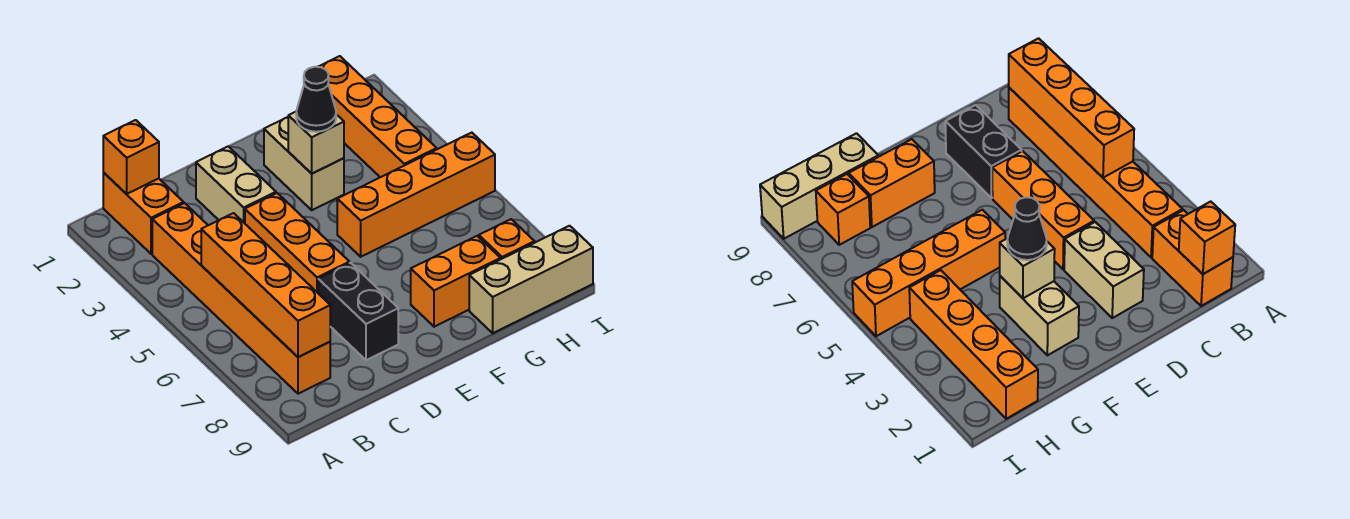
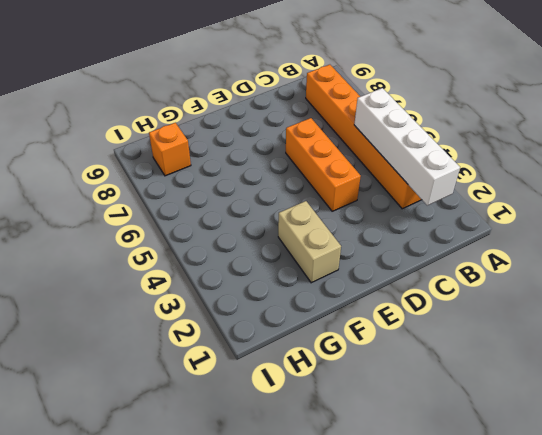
white brick B2:B5 level 2 -> orange brick B5:B8 level 2
none -> orange brick B1:B2 level 1
none -> tan brick D2:D3 level 1
none -> black brick D7:D8 level 1

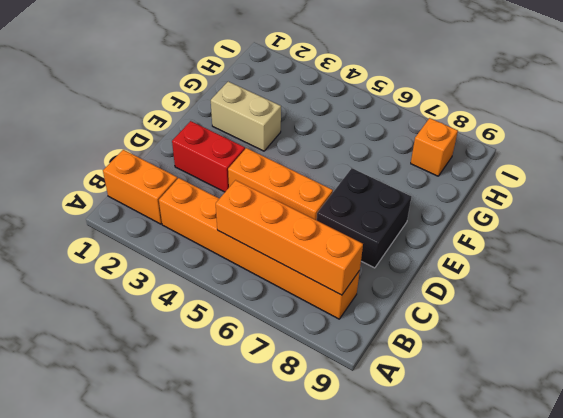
red brick D2:D3 level 1 -> tan brick D2:D3 level 1
black brick D7:E8 level 1 -> black brick D7:D8 level 1
none -> orange brick F5:I5 level 1
none -> orange brick F8:G8 level 1
none -> tan brick G9:I9 level 1

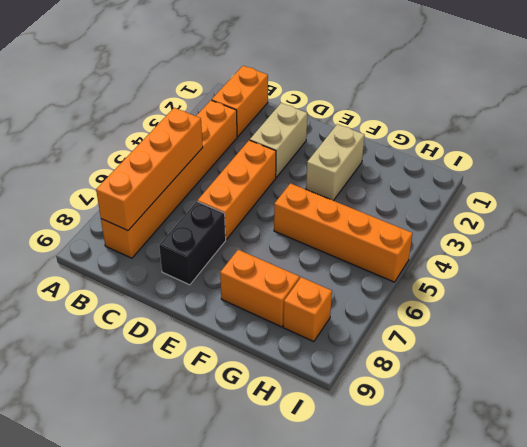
none -> tan brick G9:I9 level 1
none -> orange brick H1:H4 level 1
none -> orange brick B1 level 2

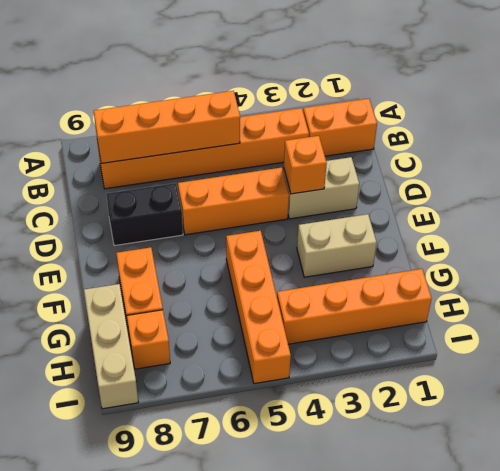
orange brick D3 level 2 -> orange brick B1 level 2
none -> tan brick F3 level 2
none -> black cone F3 level 3

